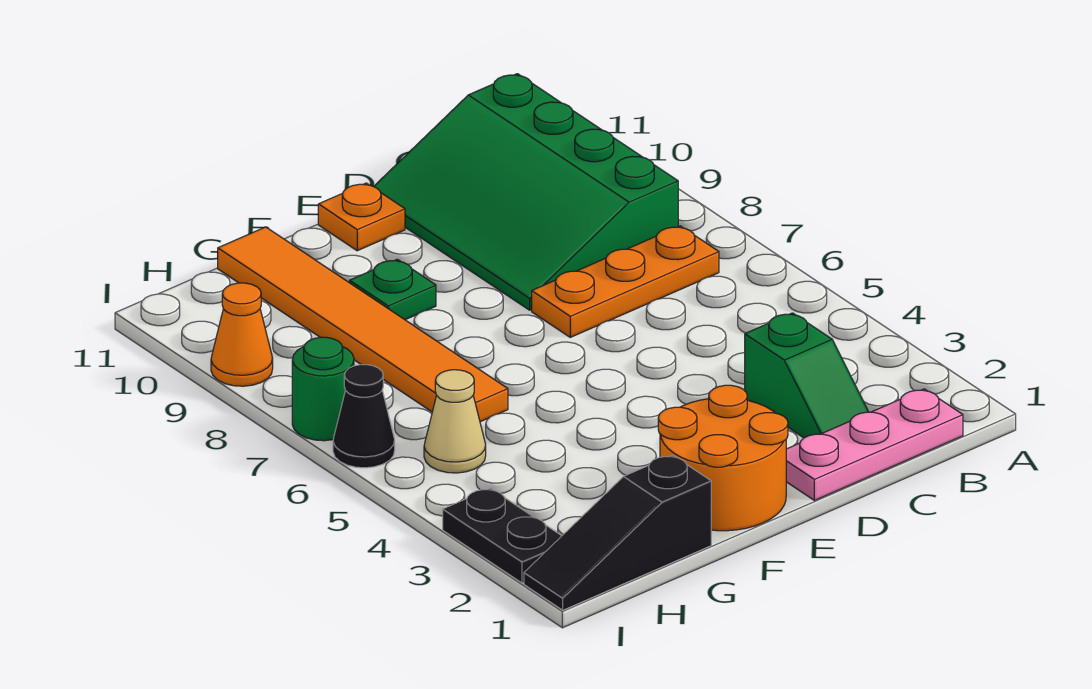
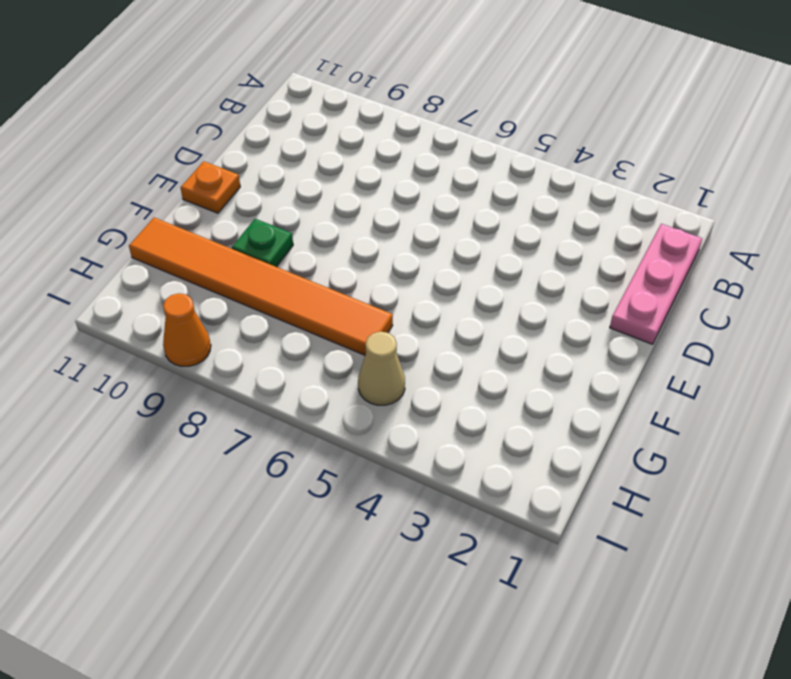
none -> orange plate B7:D7 level 1
none -> green slope B8:D11 level 1 top B
none -> green slope C2:C3 level 1 top 3

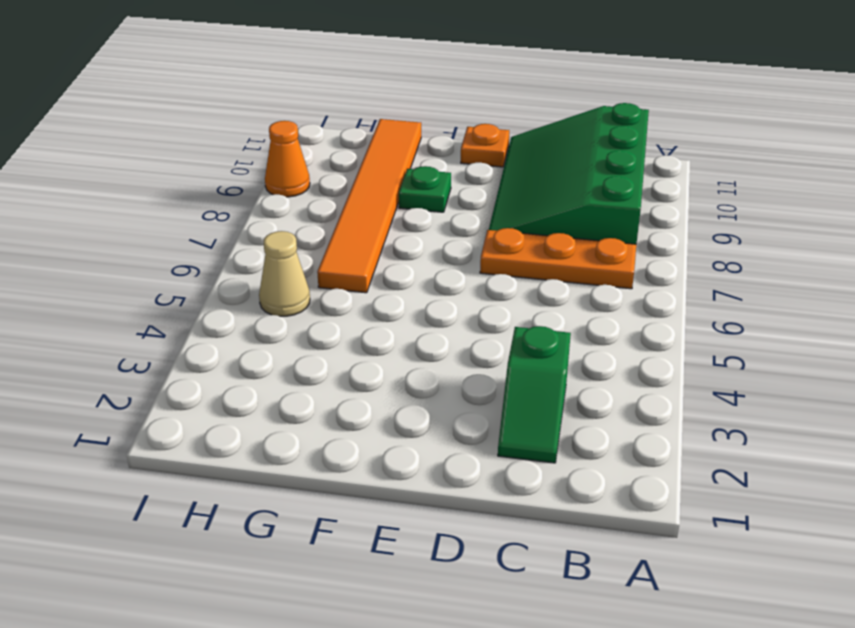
none -> pink plate B1:D1 level 1
none -> orange round brick E1:F2 level 1
none -> black slope G1:I1 level 1 top G

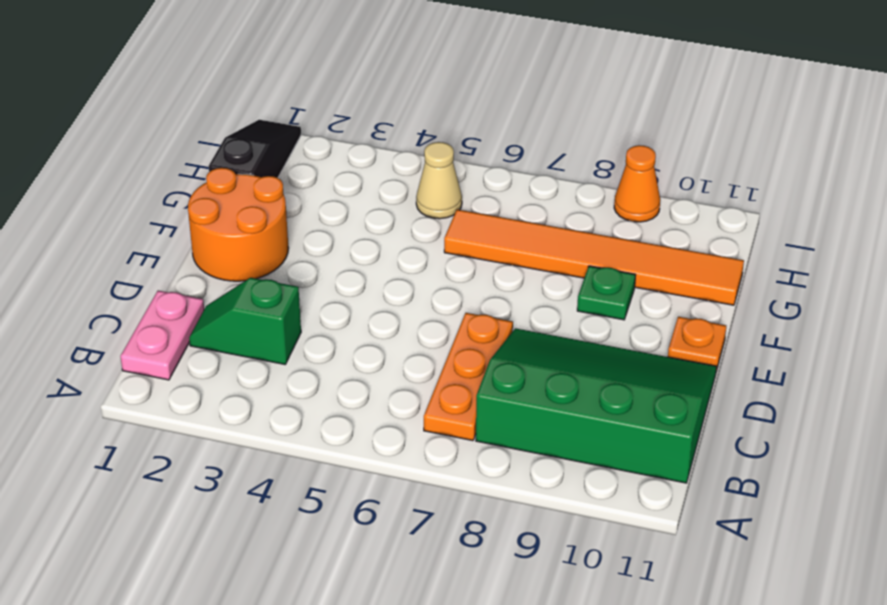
pink plate B1:C1 level 1 -> pink plate B1:D1 level 1
none -> black plate I2:I3 level 1
none -> black cone I6 level 1
none -> green round brick I7 level 1

